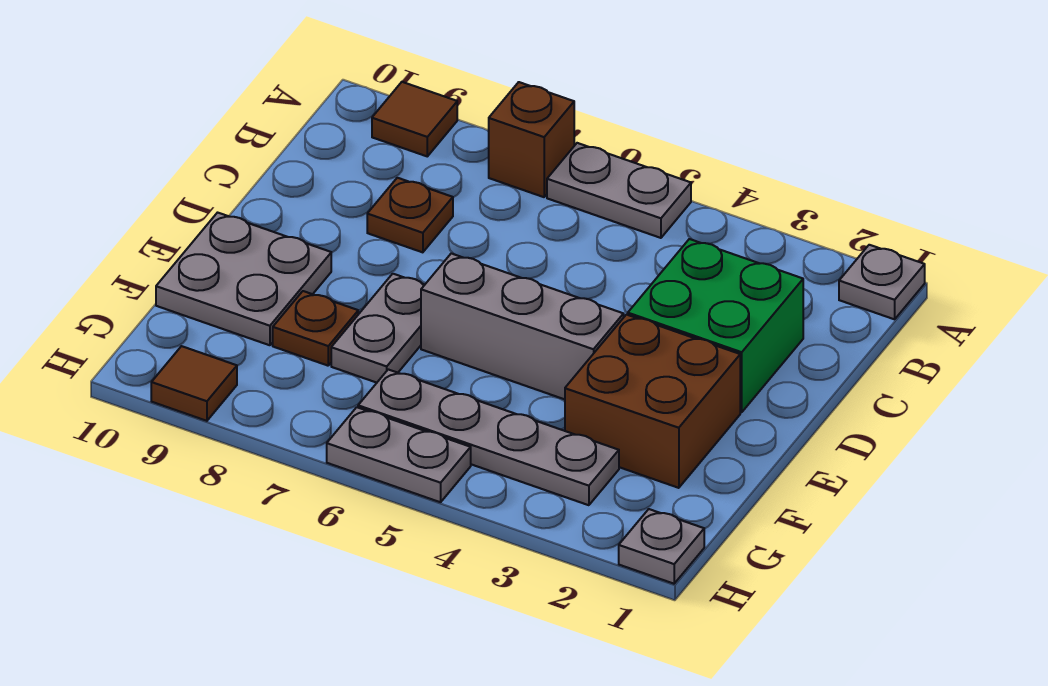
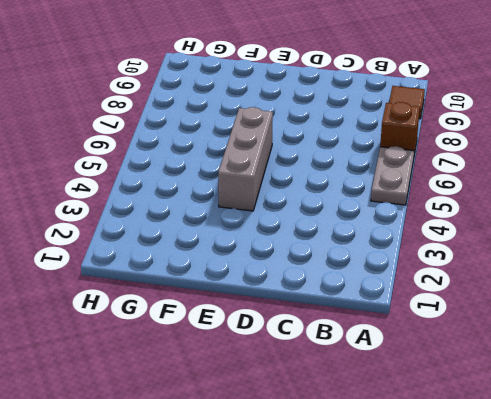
none -> grey plate A1 level 1
none -> green brick C2:D3 level 1
none -> brown plate C8 level 1

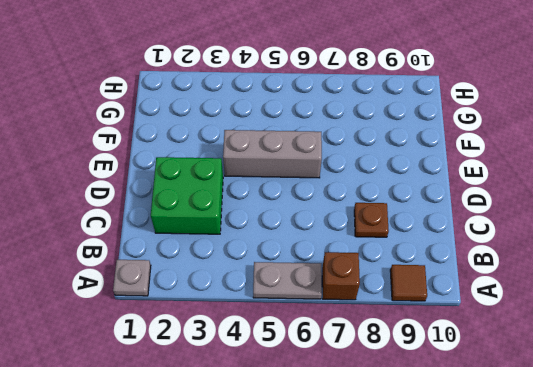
none -> brown brick E2:F3 level 1
none -> grey plate E7:F7 level 1
none -> grey plate E9:F10 level 1

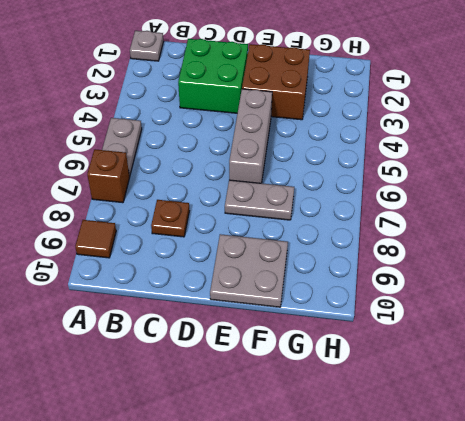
none -> brown plate F8 level 1
none -> grey plate G3:G6 level 1
none -> grey plate H1 level 1

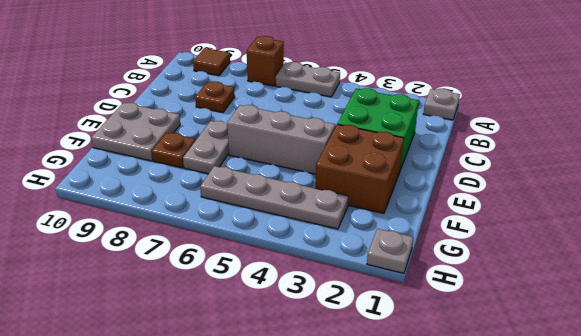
none -> grey plate H5:H6 level 1
none -> brown tile H9 level 1

